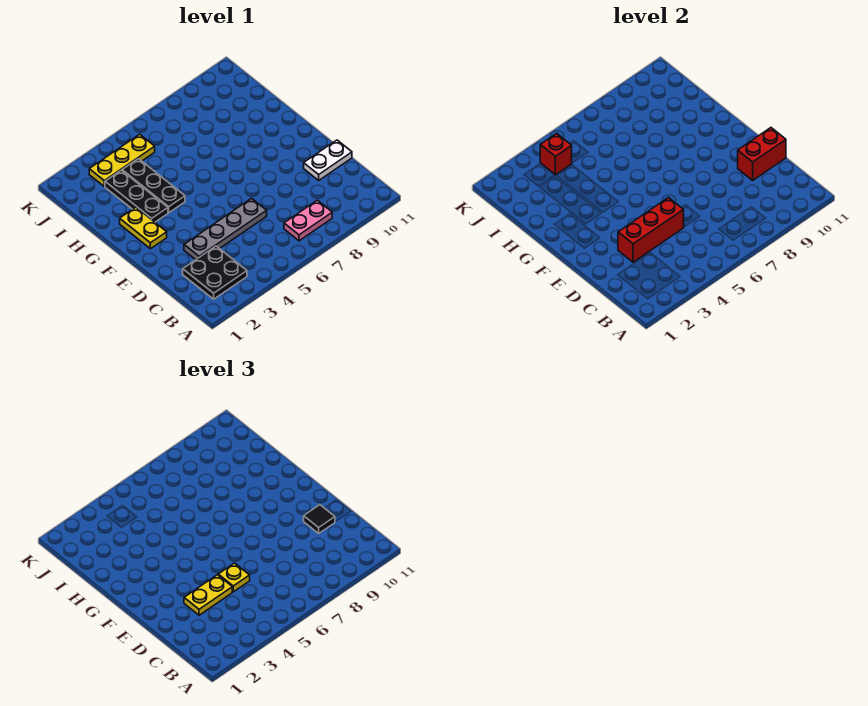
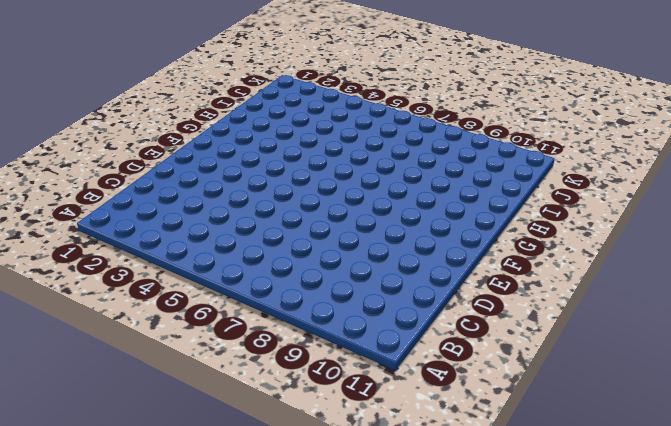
none -> black plate B2:C3 level 1
none -> pink plate B7:B8 level 1
none -> grey plate D3:D6 level 1

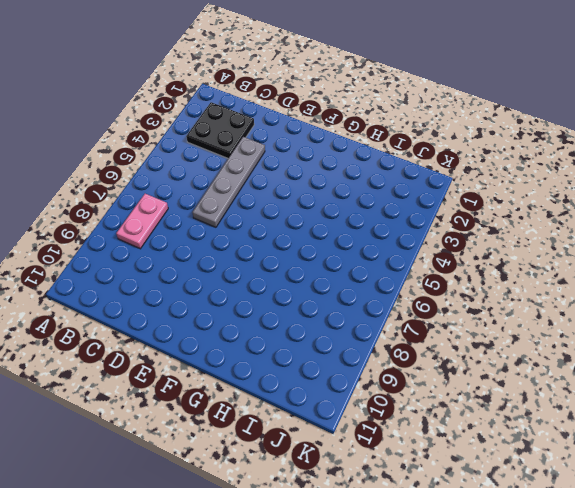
none -> white plate D10:D11 level 1
none -> yellow plate F2:G2 level 1
none -> black plate G3:I3 level 1

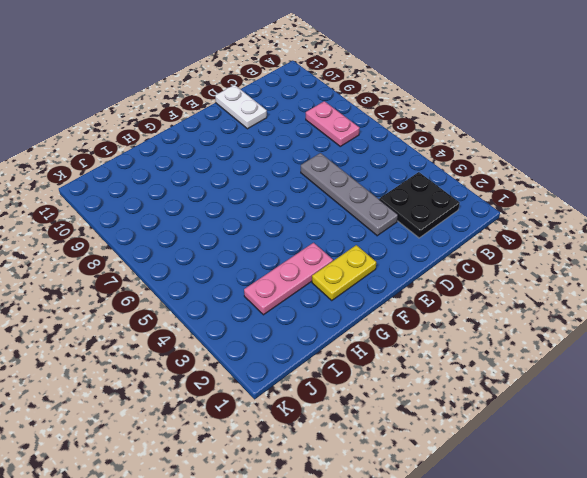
pink plate G3:I3 level 1 -> black plate G3:I3 level 1
none -> black plate G4:I4 level 1
none -> yellow plate J3:J5 level 1
none -> red brick D3:D5 level 2

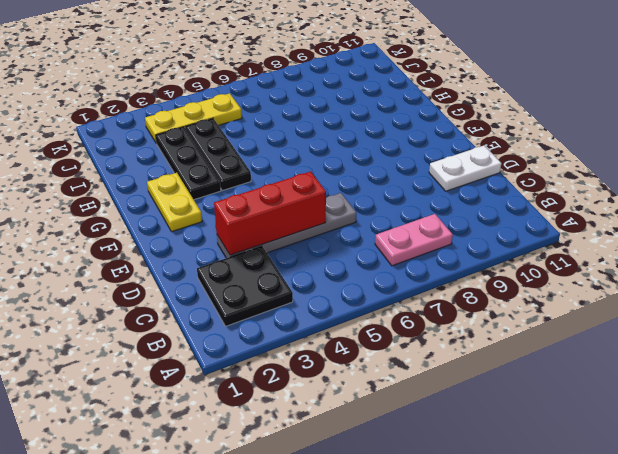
none -> red brick D10:D11 level 2
none -> red brick J4 level 2
none -> yellow plate D3:D4 level 3

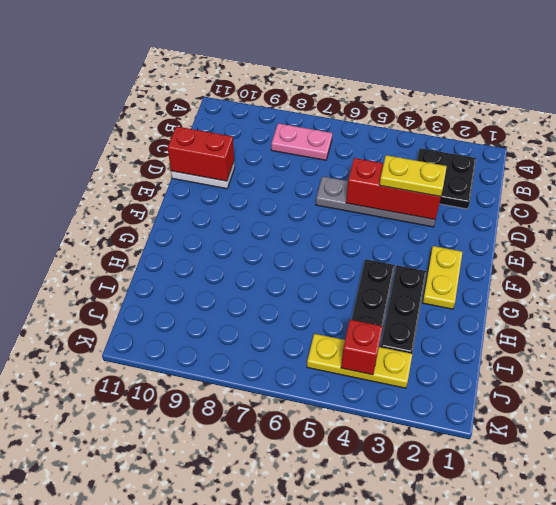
none -> yellow plate D5 level 3
none -> black tile D10 level 3

